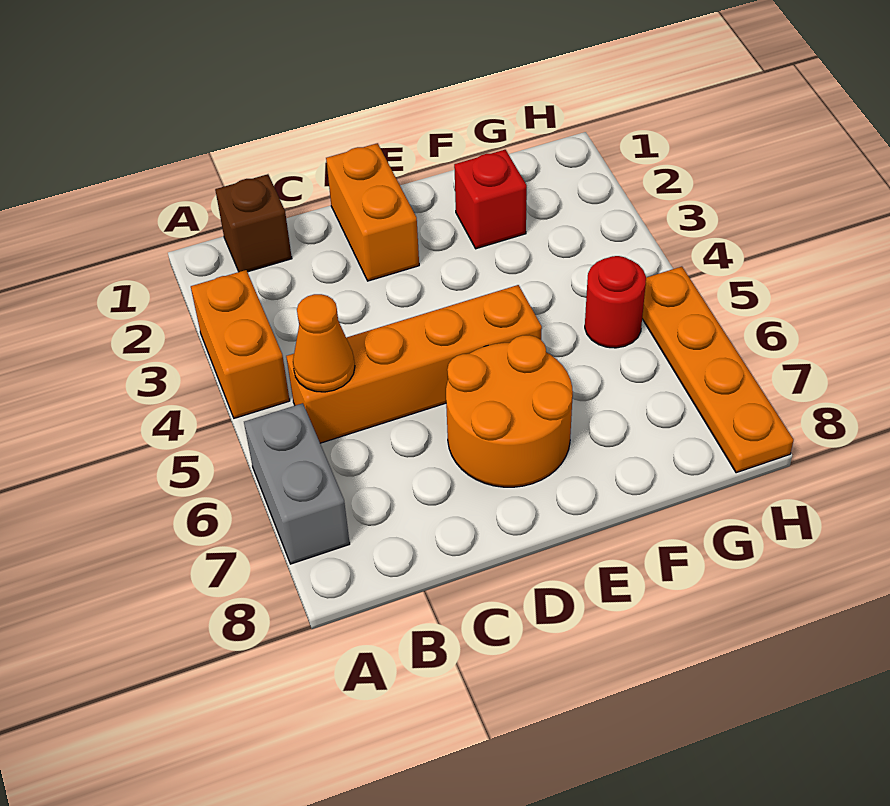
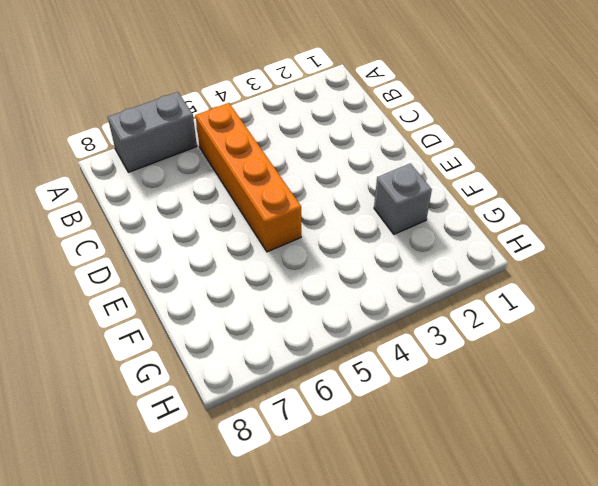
grey brick F2 level 1 -> red brick F2 level 1
none -> orange brick A3:A4 level 1
none -> brown brick B1 level 1

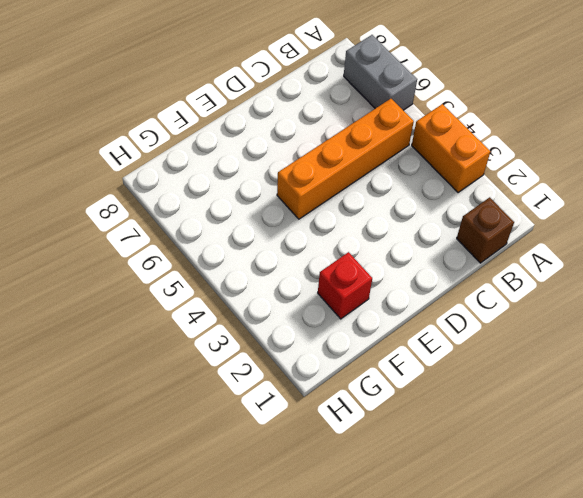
none -> orange brick D1:D2 level 1
none -> orange round brick D6:E7 level 1

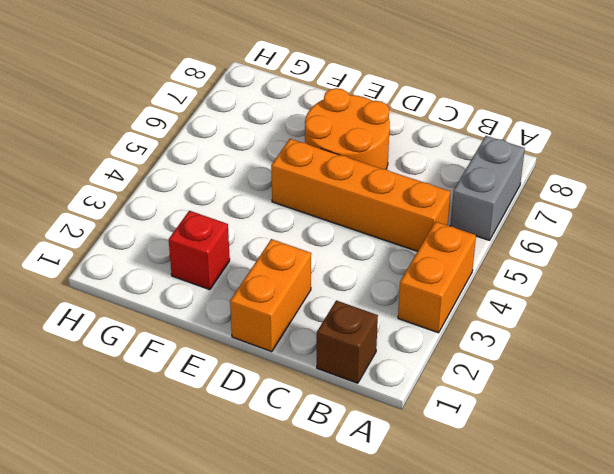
none -> red round brick G5 level 1
none -> orange plate H5:H8 level 1

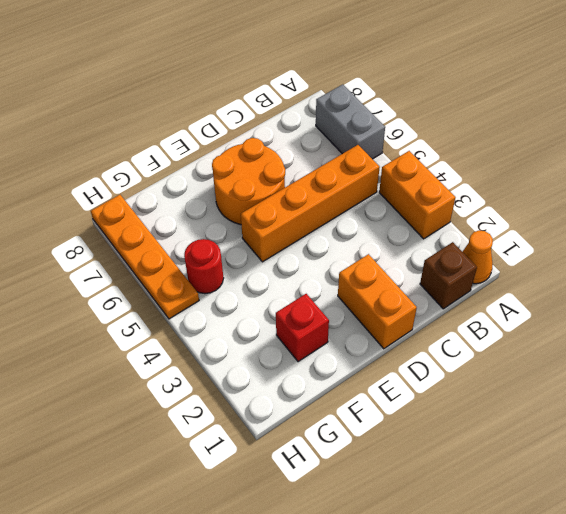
orange cone A1 level 1 -> orange cone B5 level 2

